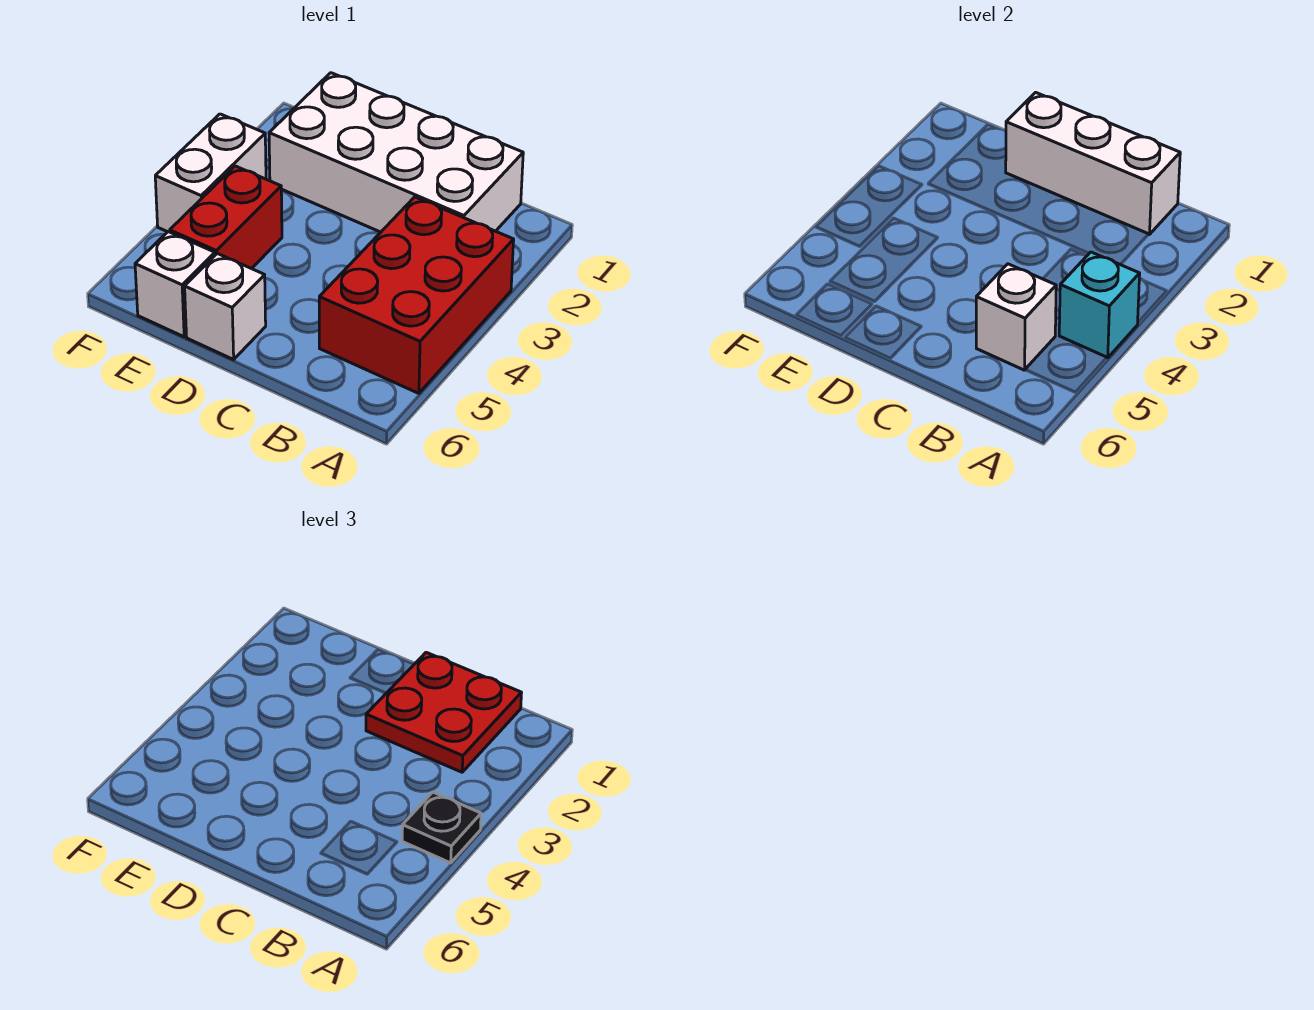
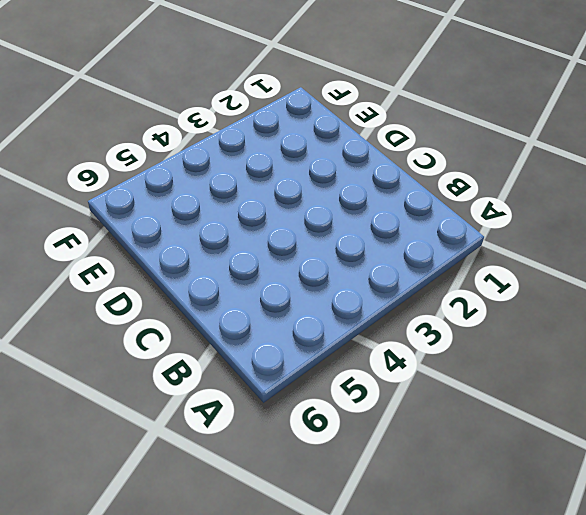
none -> red brick A3:B5 level 1
none -> white brick B1:E2 level 1

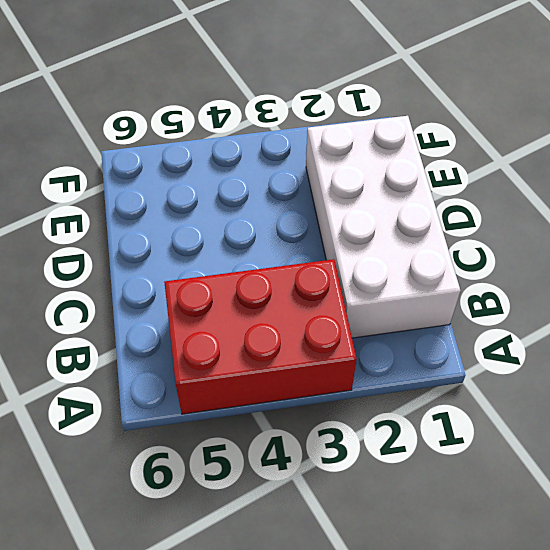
none -> white brick D6 level 1
none -> red brick E4:E5 level 1

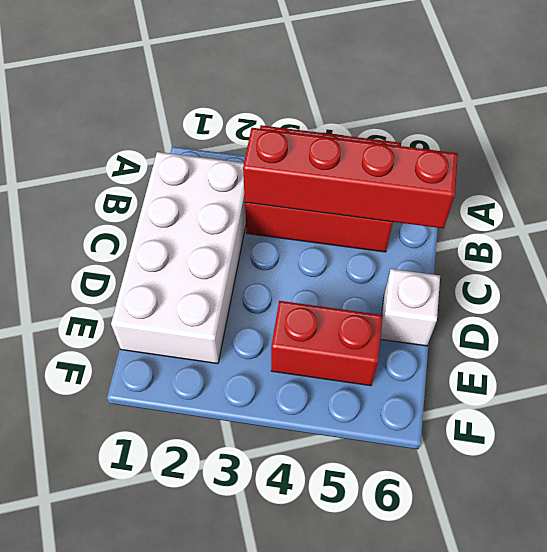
red brick B3:B6 level 2 -> white brick B5 level 2
none -> white brick E6 level 1
none -> white brick F3:F4 level 1

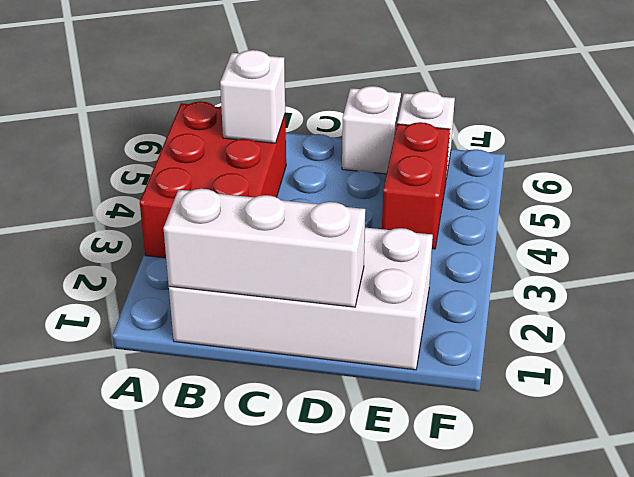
none -> white brick F3:F4 level 1
none -> cyan brick A4 level 2

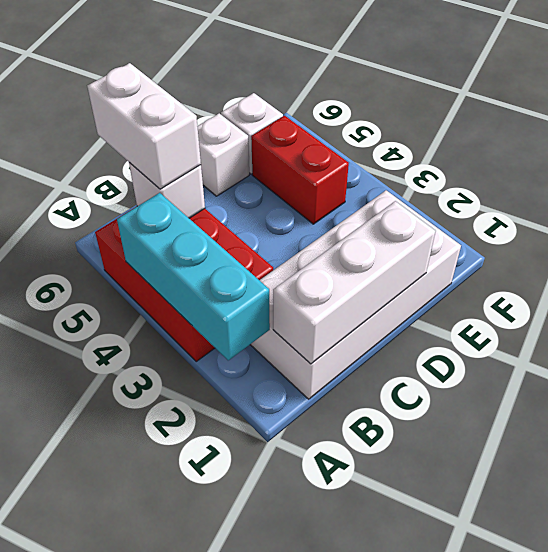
cyan brick A2:A4 level 2 -> cyan brick A4 level 2
white brick B5:B6 level 3 -> white brick F3:F4 level 1
none -> black plate A4 level 3
none -> red plate B1:C2 level 3

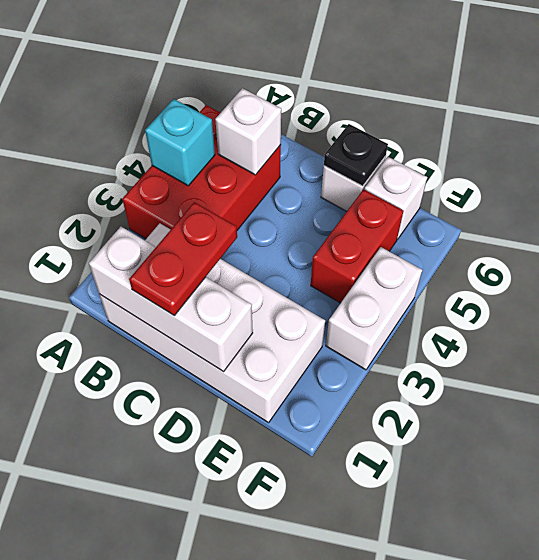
red plate C1:C2 level 3 -> red plate B1:C2 level 3
black plate D6 level 2 -> black plate A4 level 3

